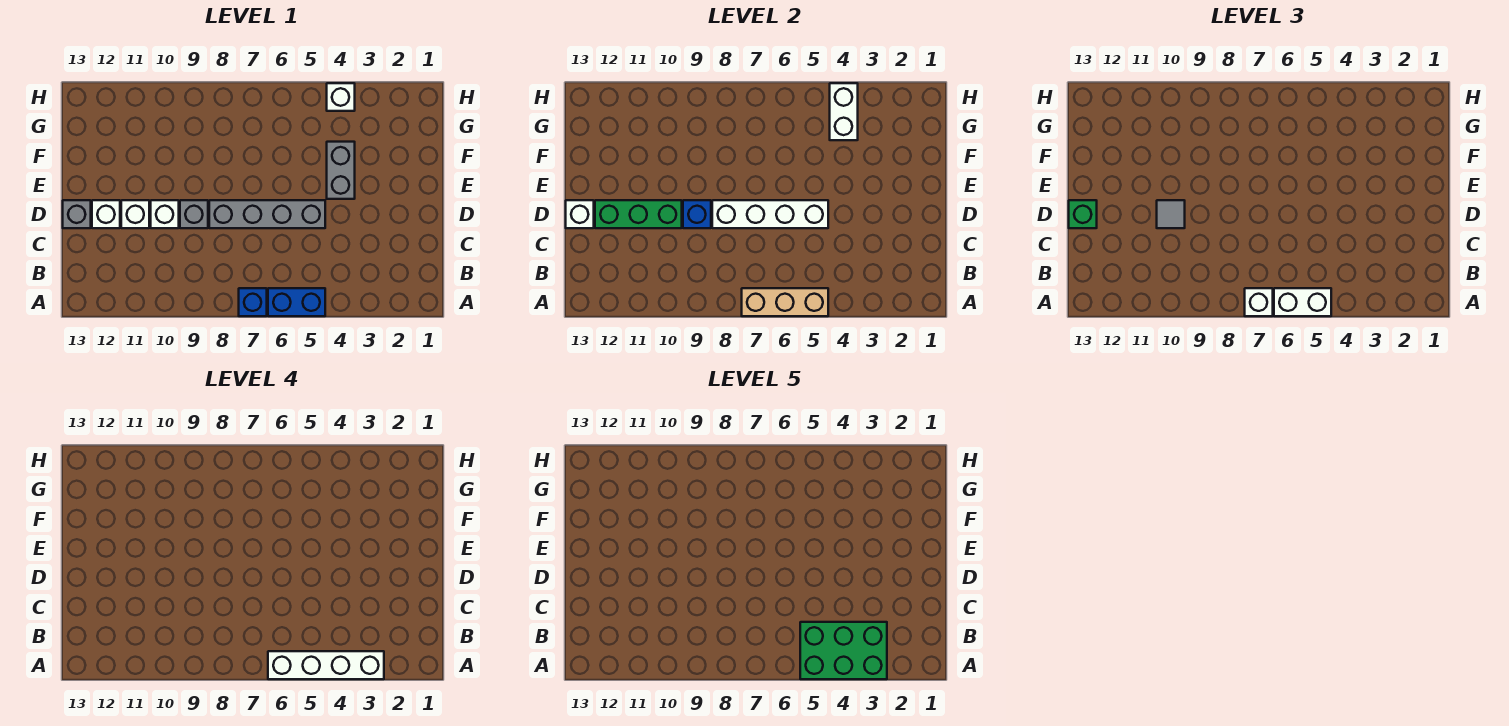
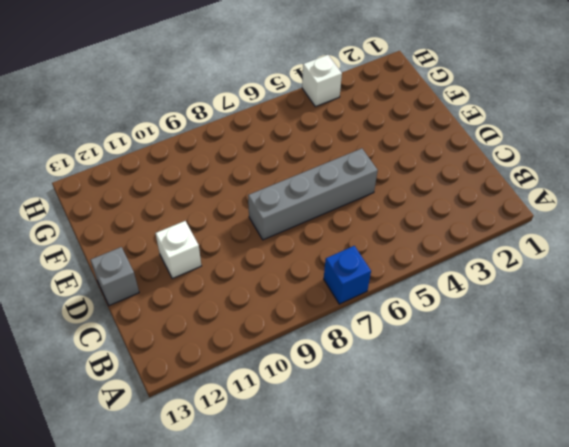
none -> blue brick A5:A6 level 1
none -> grey brick D9 level 1
none -> white brick D10 level 1

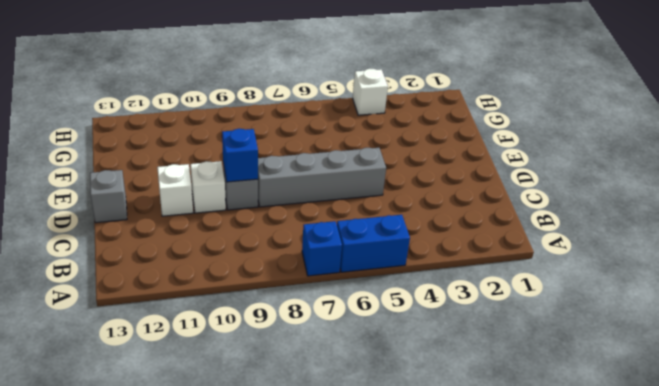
none -> white brick D12 level 1
none -> grey brick E4:F4 level 1
none -> tan brick A5:A7 level 2

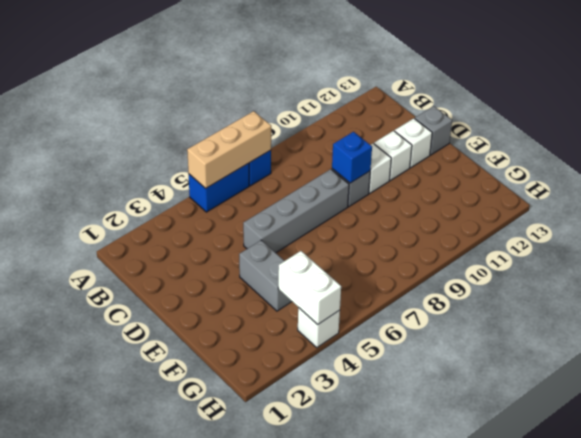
none -> white brick D5:D8 level 2
none -> green brick D10:D12 level 2
none -> white brick D13 level 2

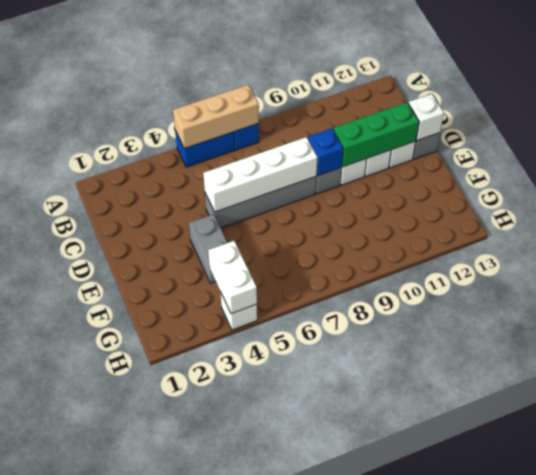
none -> white brick A5:A6 level 3
none -> white brick A7 level 3
none -> grey tile D10 level 3

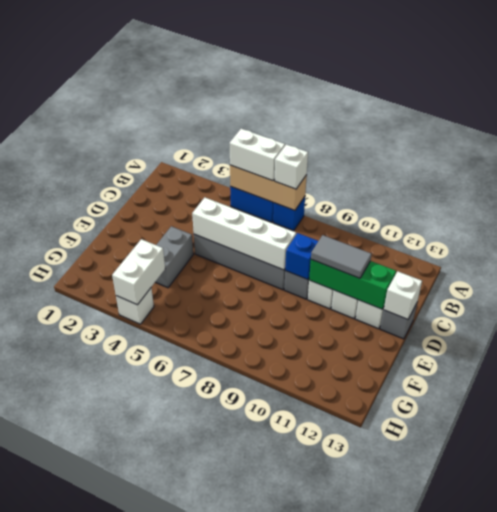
grey tile D10:D11 level 3 -> grey tile D10 level 3
none -> green brick D13 level 3
none -> white brick A3:A6 level 4
none -> green brick A3:B5 level 5

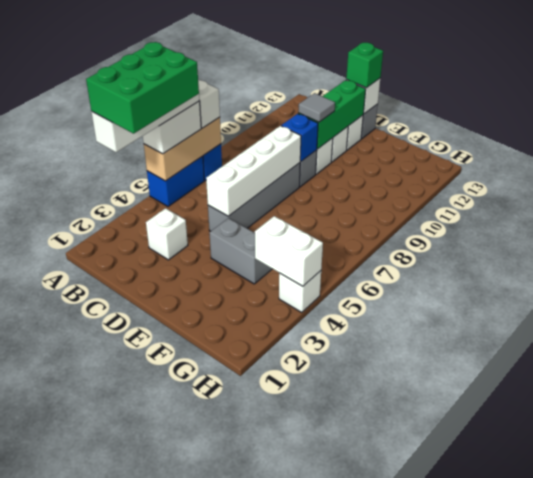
white brick C3 level 1 -> none

